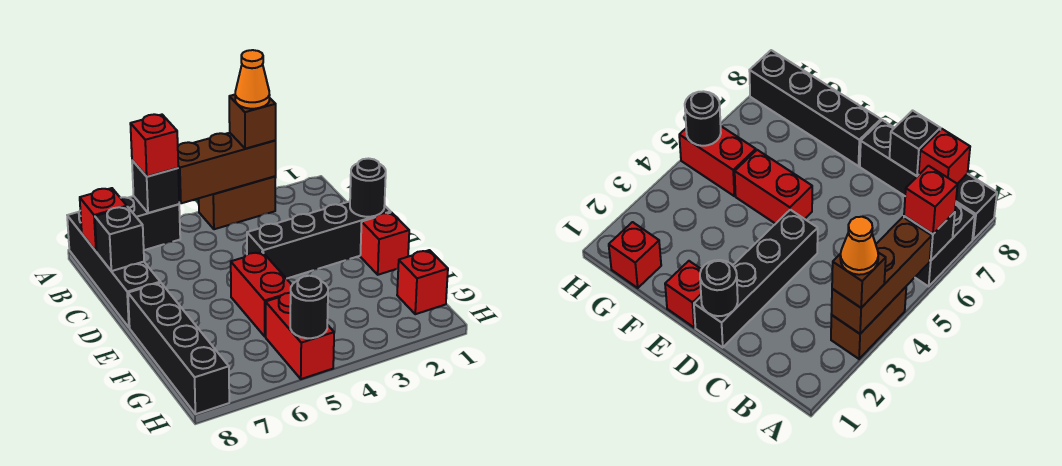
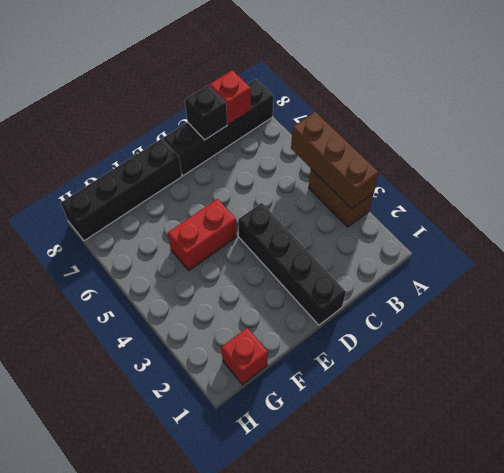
none -> black brick A6:A7 level 1
none -> red brick E1 level 1
none -> red brick G5:H5 level 1

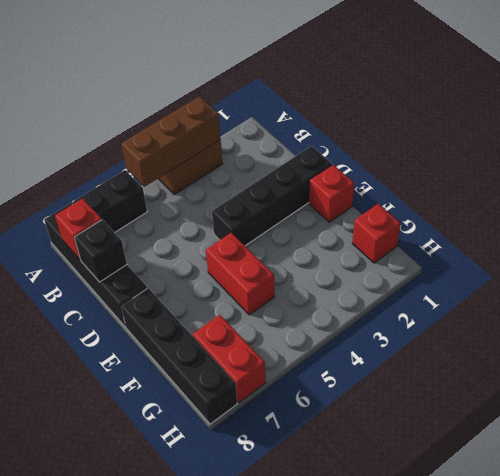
red brick G7:H7 level 1 -> red brick G5:H5 level 1
none -> black brick A6 level 2
none -> black round brick D1 level 2
none -> black round brick H5 level 2

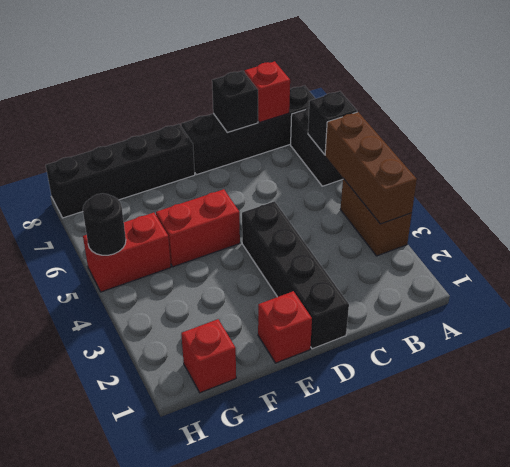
none -> black round brick D1 level 2
none -> brown brick A3 level 3
none -> red brick A6 level 3

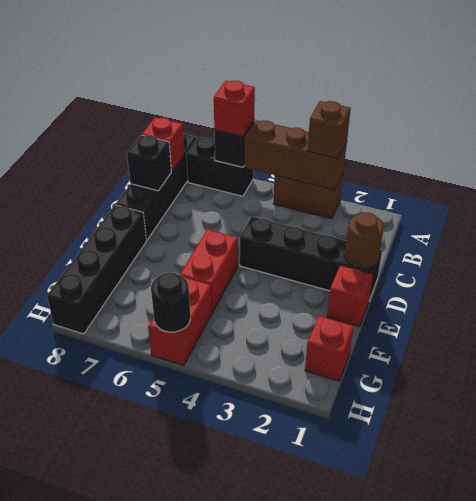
brown round brick D1 level 2 -> black round brick D1 level 2
none -> orange cone A3 level 4

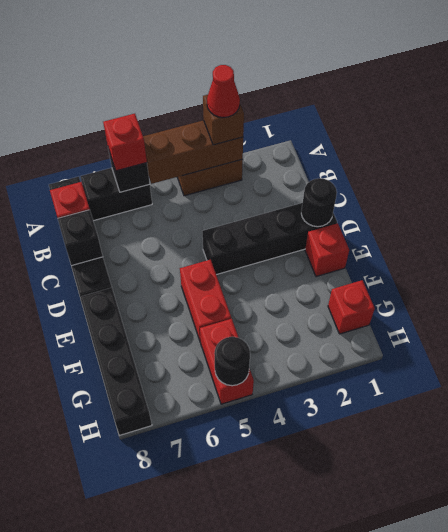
red cone A3 level 4 -> orange cone A3 level 4

